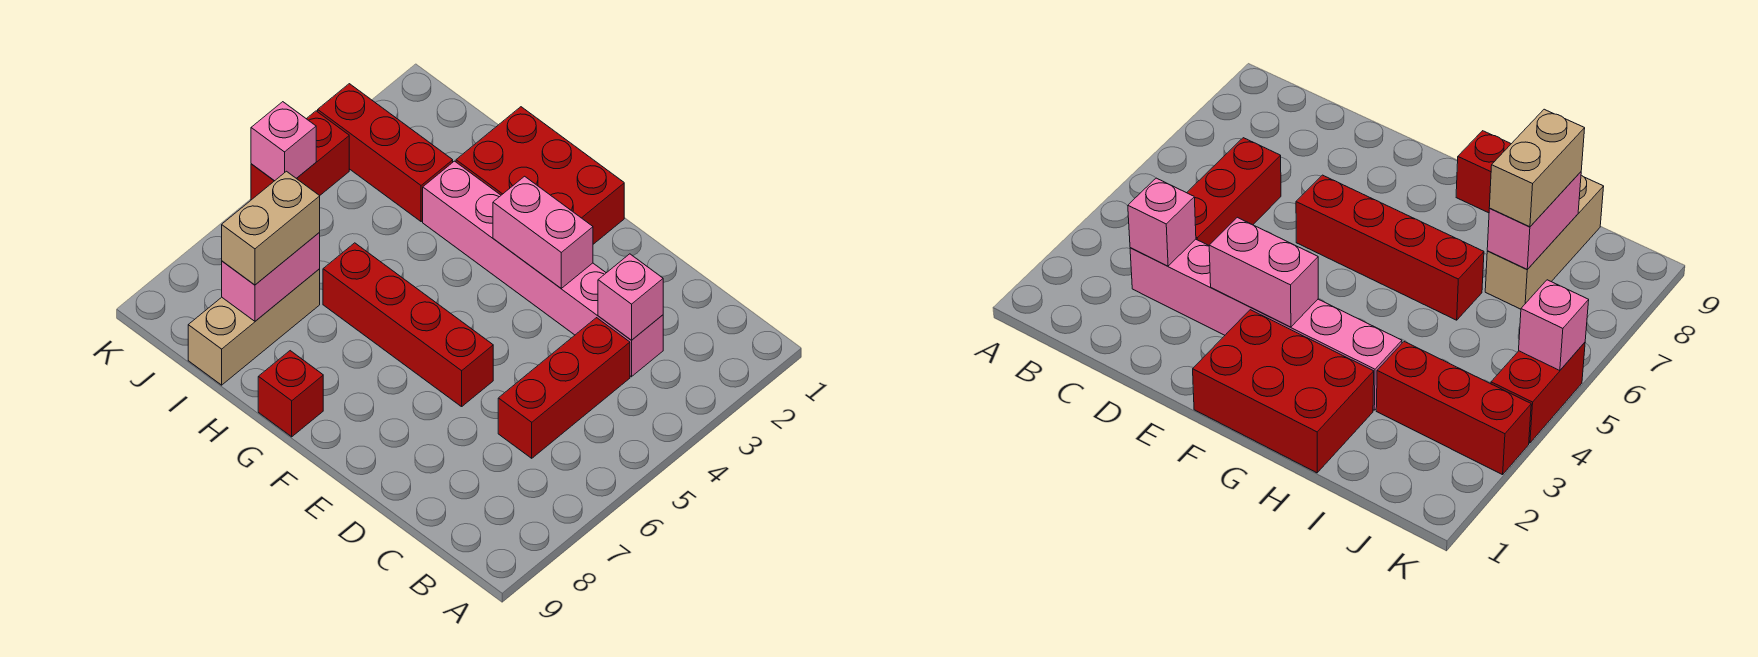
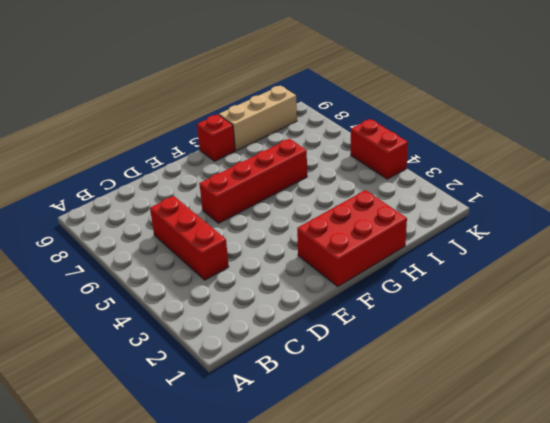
tan brick H9:J9 level 1 -> tan brick I7:I9 level 1
none -> pink brick C3:H3 level 1
none -> red brick I3:K3 level 1
none -> pink brick C3 level 2

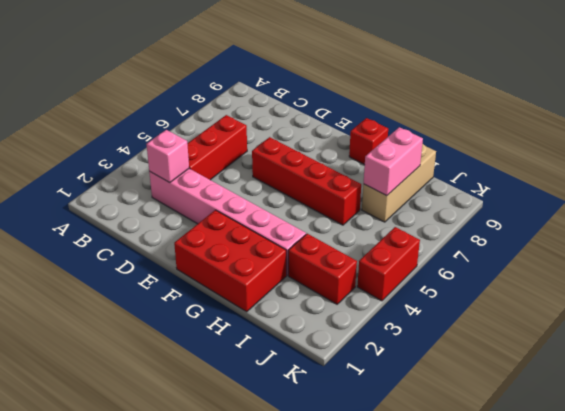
red brick I3:J3 level 1 -> red brick I3:K3 level 1
none -> pink brick E3:F3 level 2
none -> pink brick K5 level 2
none -> tan brick I7:I8 level 3

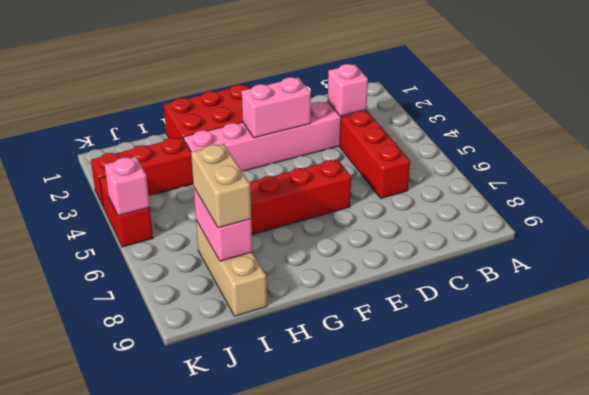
none -> red brick G9 level 1

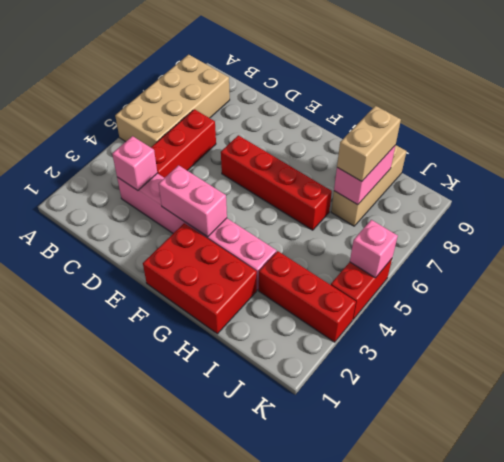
tan brick A5:B8 level 1 -> none
none -> red brick G9 level 1

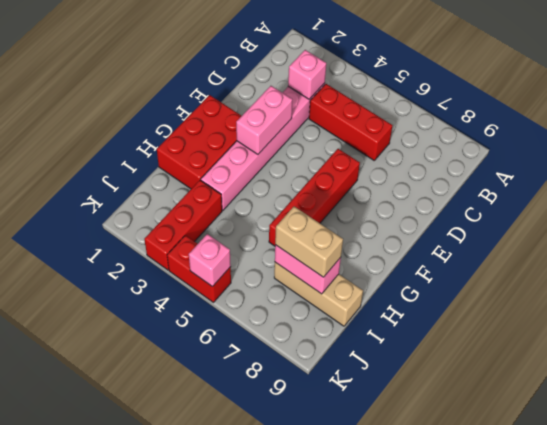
none -> red brick G9 level 1

